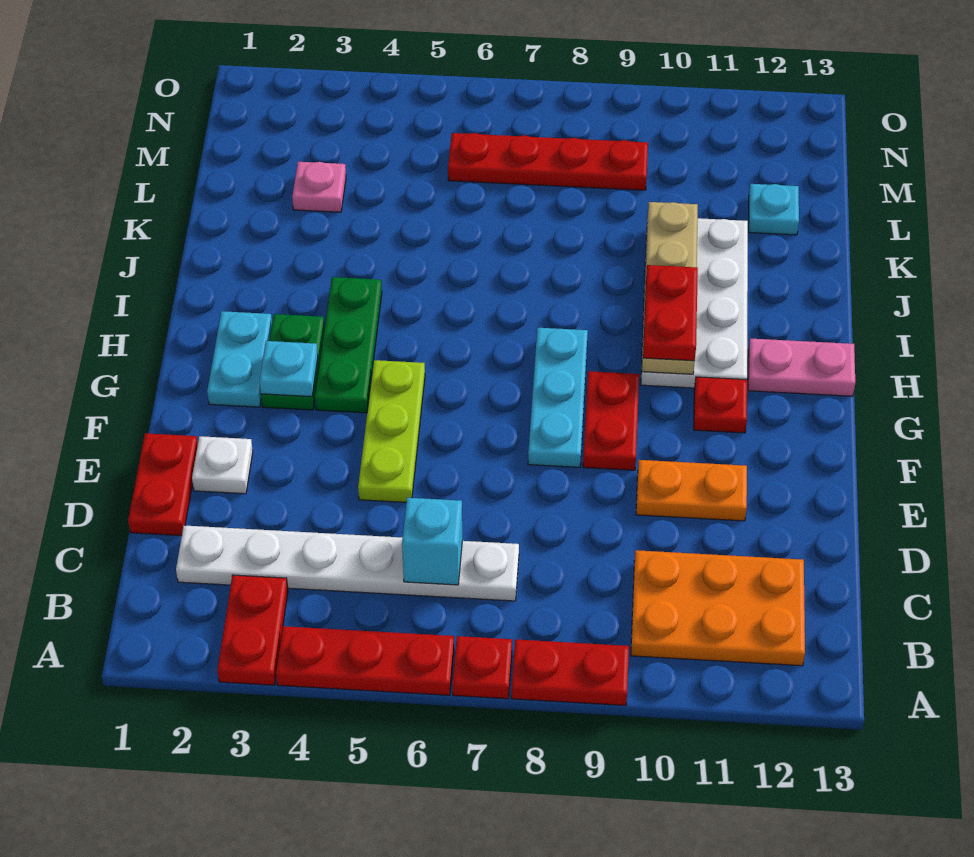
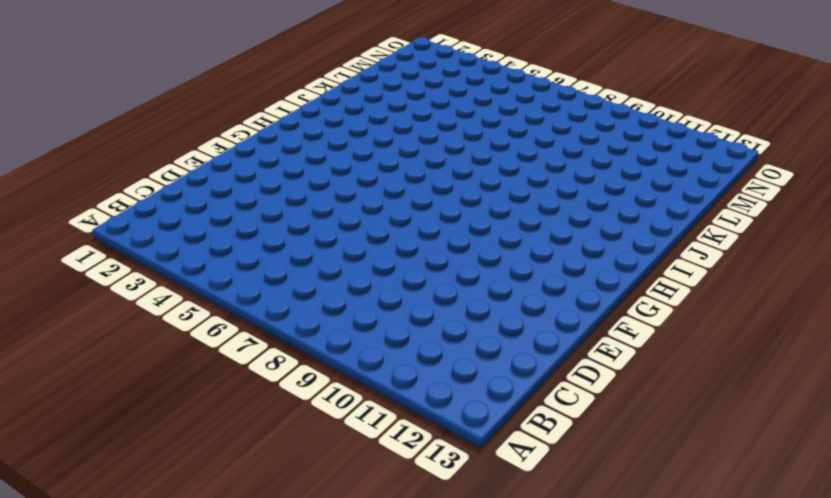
none -> red plate A3:B3 level 1
none -> red plate A4:A6 level 1
none -> red plate A7 level 1

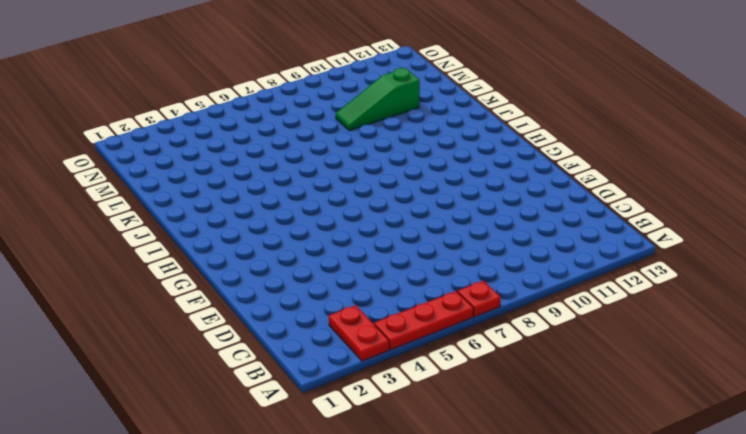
green slope L9:L11 level 1 top 11 -> none
none -> red plate A8:A9 level 1
none -> orange plate B10:C12 level 1
none -> white plate C2:C7 level 1

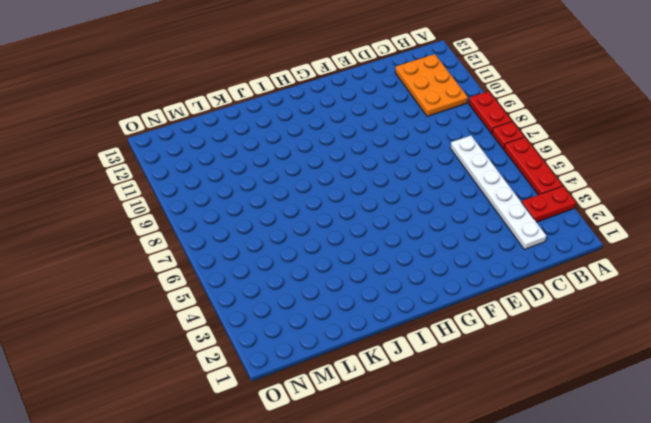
none -> red plate D1:E1 level 1
none -> white plate E2 level 1
none -> lime plate E5:G5 level 1

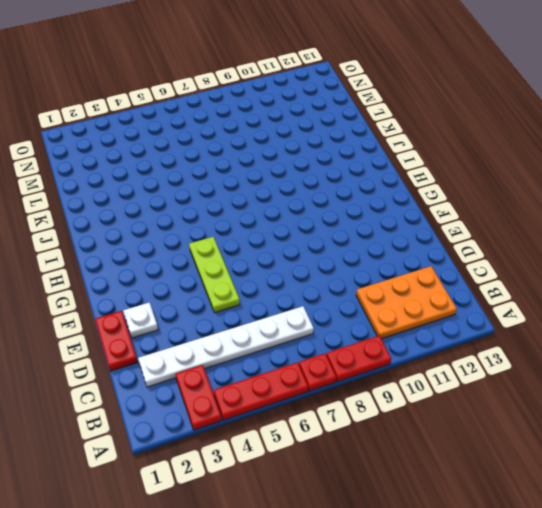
none -> orange plate E10:E11 level 1
none -> cyan plate F8:H8 level 1
none -> red plate F9:G9 level 1

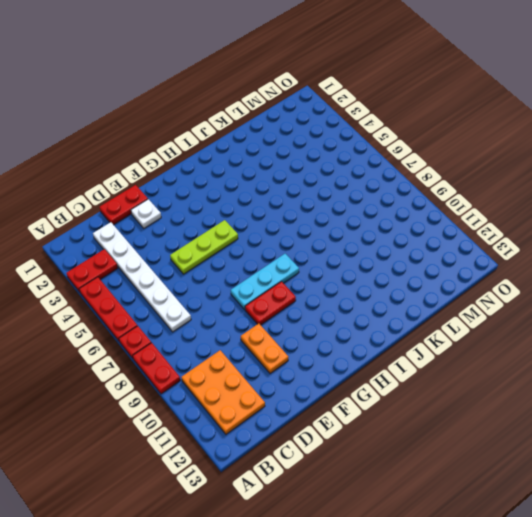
none -> cyan plate G2:H2 level 1
none -> green plate G3:H3 level 1
none -> green plate G4:I4 level 1

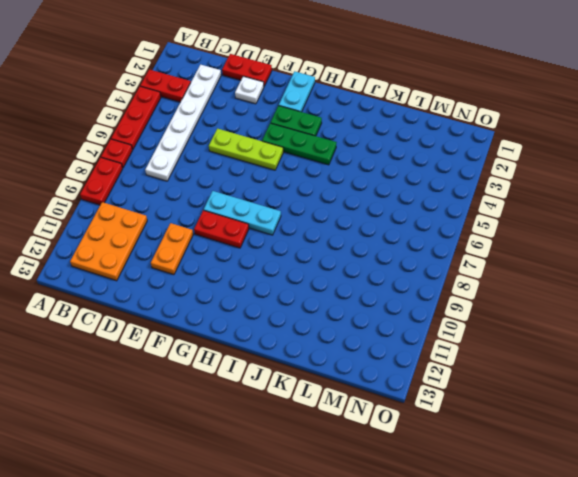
cyan plate G1:G2 level 1 -> cyan plate G2:H2 level 1
none -> red plate G11 level 1
none -> white plate H10:K11 level 1
none -> pink plate H12:H13 level 1

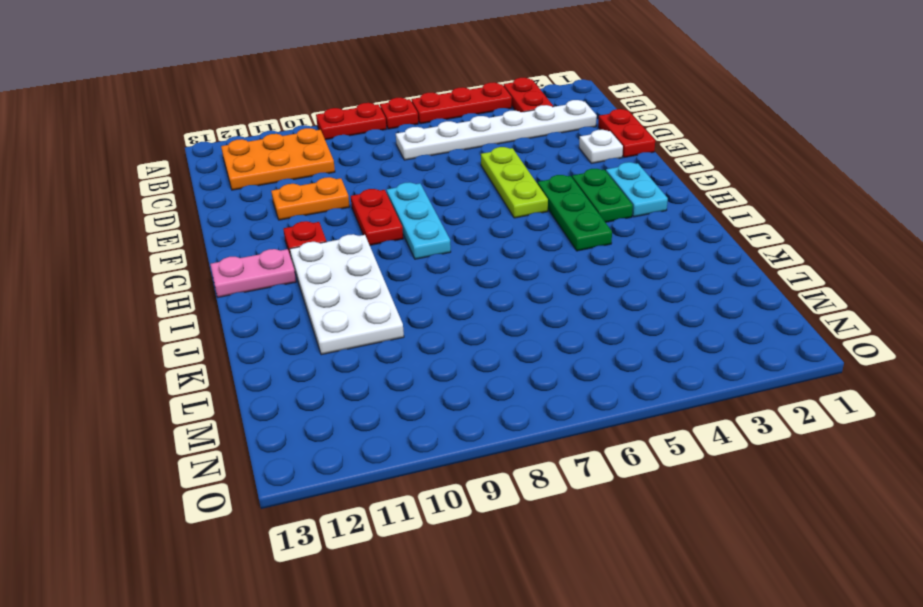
none -> pink plate L3 level 1
none -> cyan plate L12 level 1
none -> red plate M6:M9 level 1

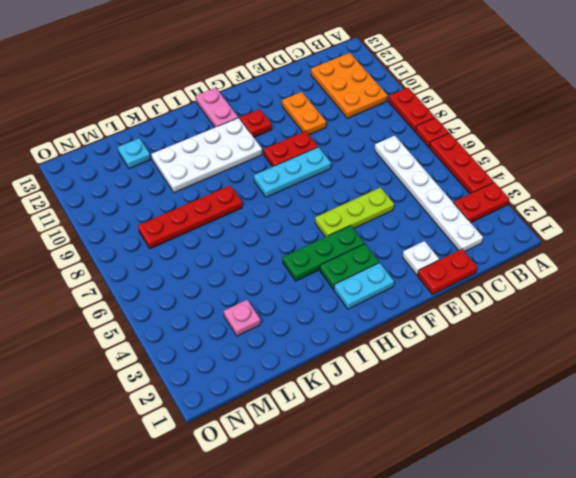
red plate J8:M8 level 1 -> red plate M6:M9 level 1
none -> cyan brick C6 level 2
none -> cyan plate G3 level 2
none -> tan plate H10:K10 level 2

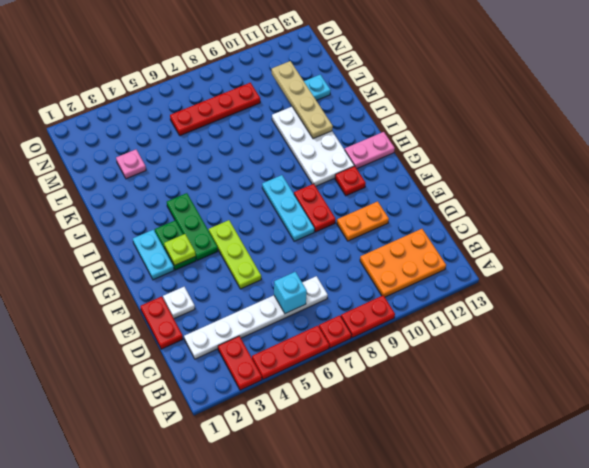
lime plate G3 level 2 -> cyan plate G3 level 2
tan plate J11:M11 level 2 -> tan plate H10:K10 level 2
none -> red plate H10:I10 level 3

